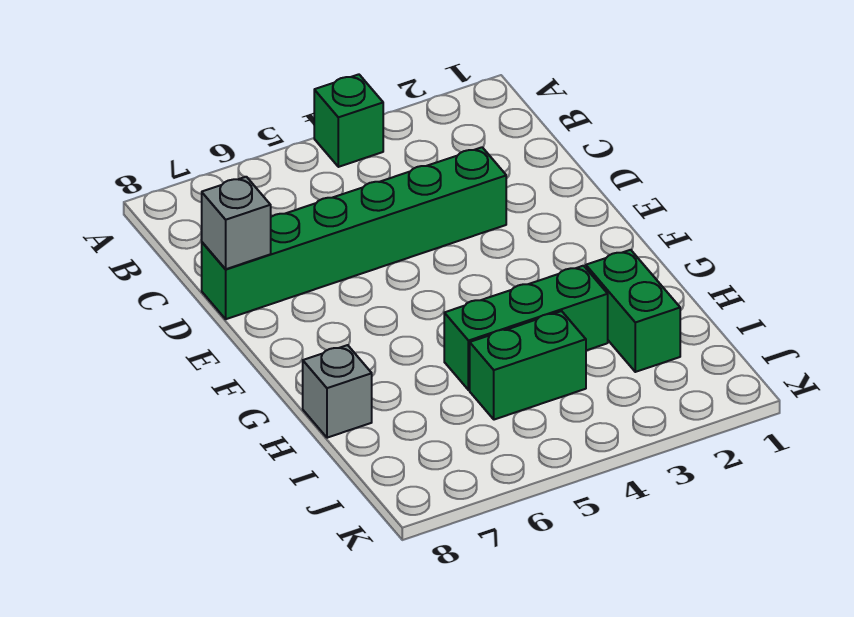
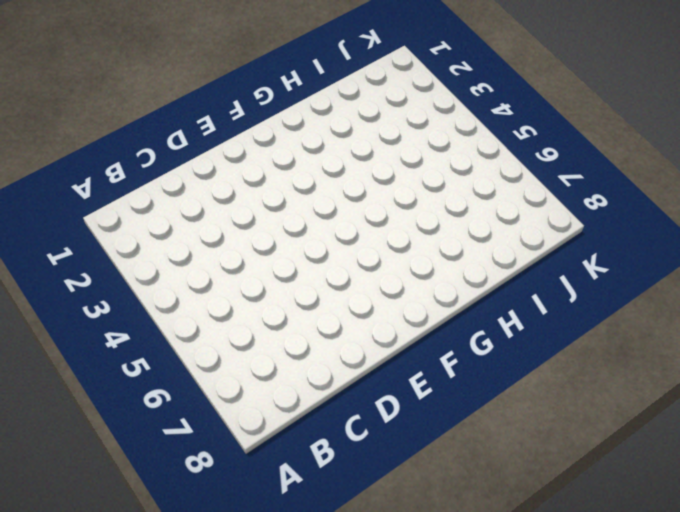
none -> green brick A4 level 1
none -> green brick D3:D8 level 1

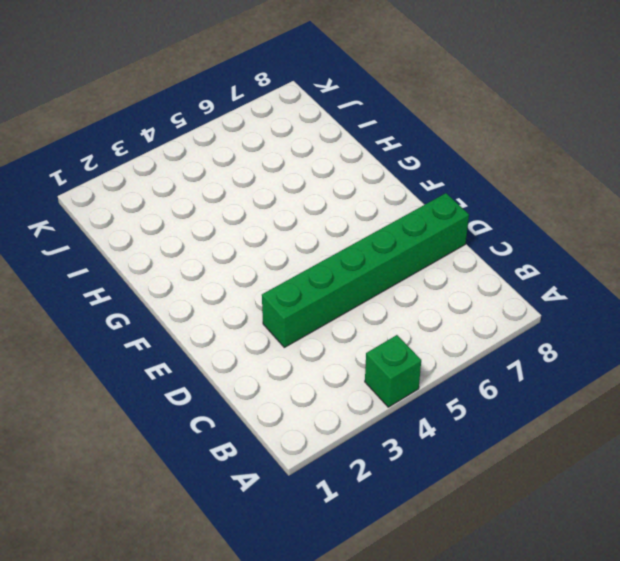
none -> green brick H2:I2 level 1
none -> green brick H3:H5 level 1

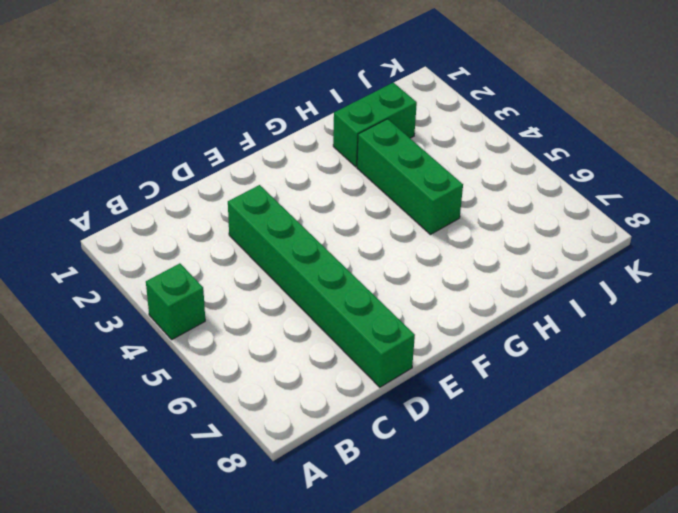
none -> grey brick H8 level 1
none -> green brick I4:I5 level 1

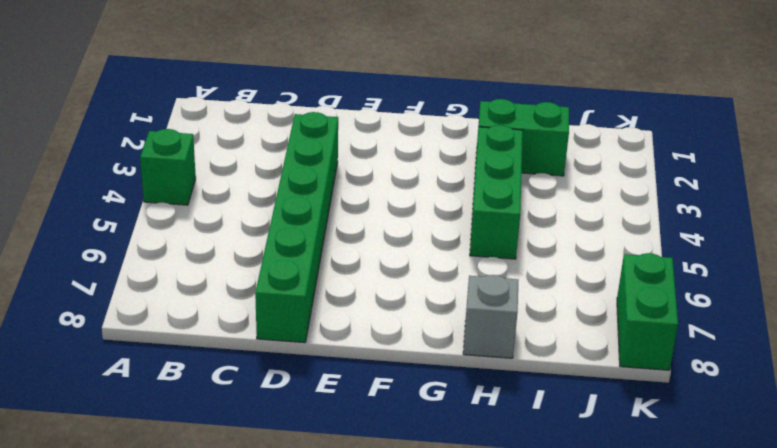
green brick K7:K8 level 1 -> green brick I4:I5 level 1
none -> grey brick D8 level 2

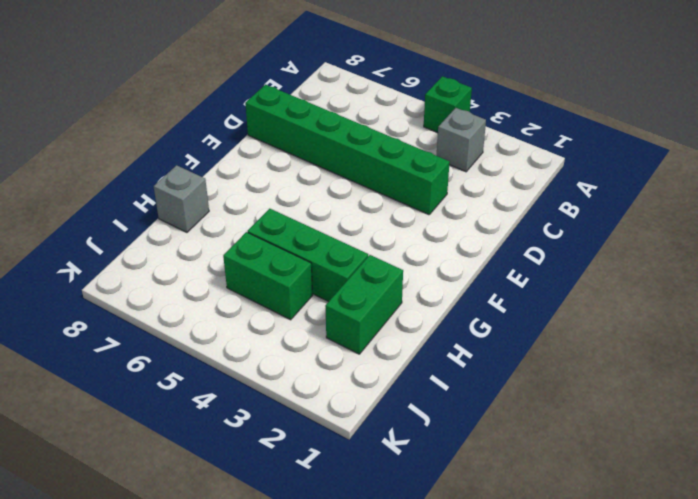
grey brick B3 level 1 -> grey brick D8 level 2

